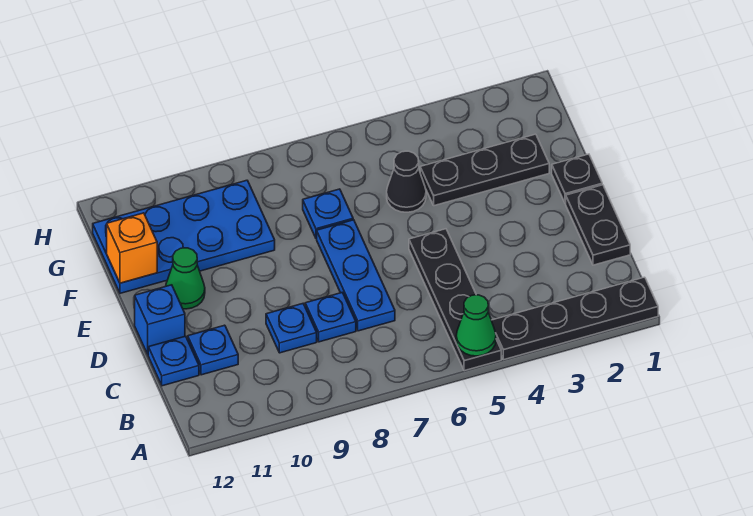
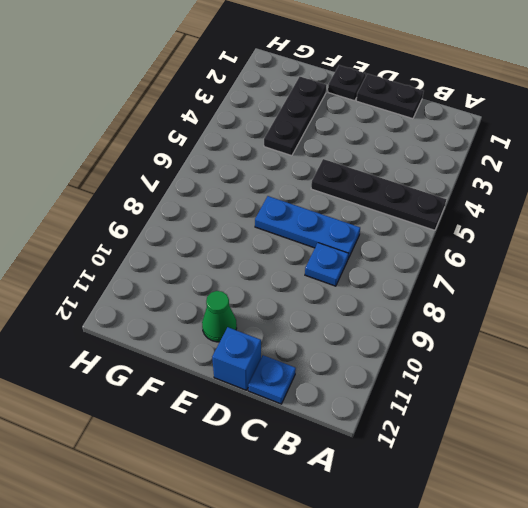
none -> black plate A1:A4 level 1
none -> blue plate C9 level 1
none -> blue plate C11 level 1

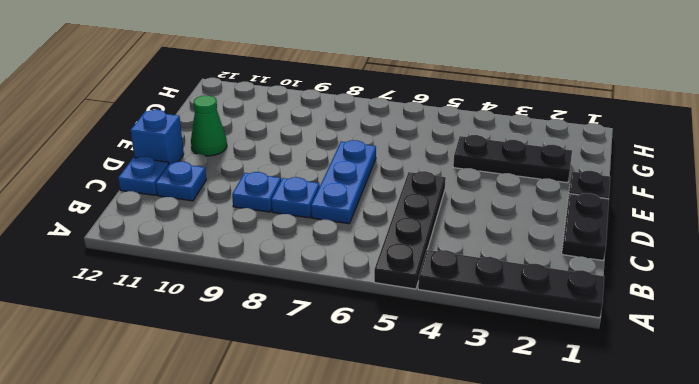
none -> black cone F5 level 1
none -> blue plate F7 level 1
none -> blue plate F9:G12 level 1

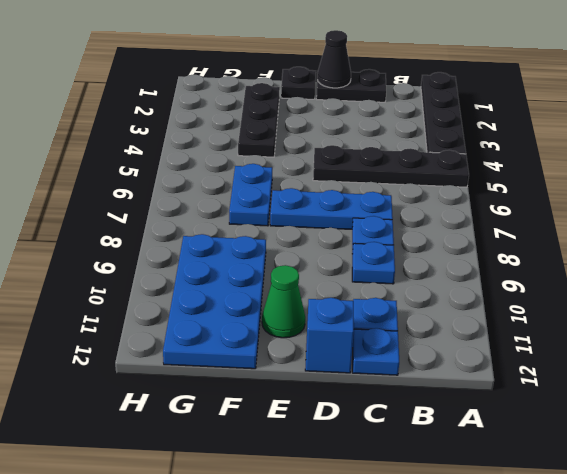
black cone D1 level 2 -> black cone F5 level 1
blue plate F6:F7 level 1 -> blue plate F7 level 1
none -> green cone A5 level 2
none -> orange brick F12 level 2

